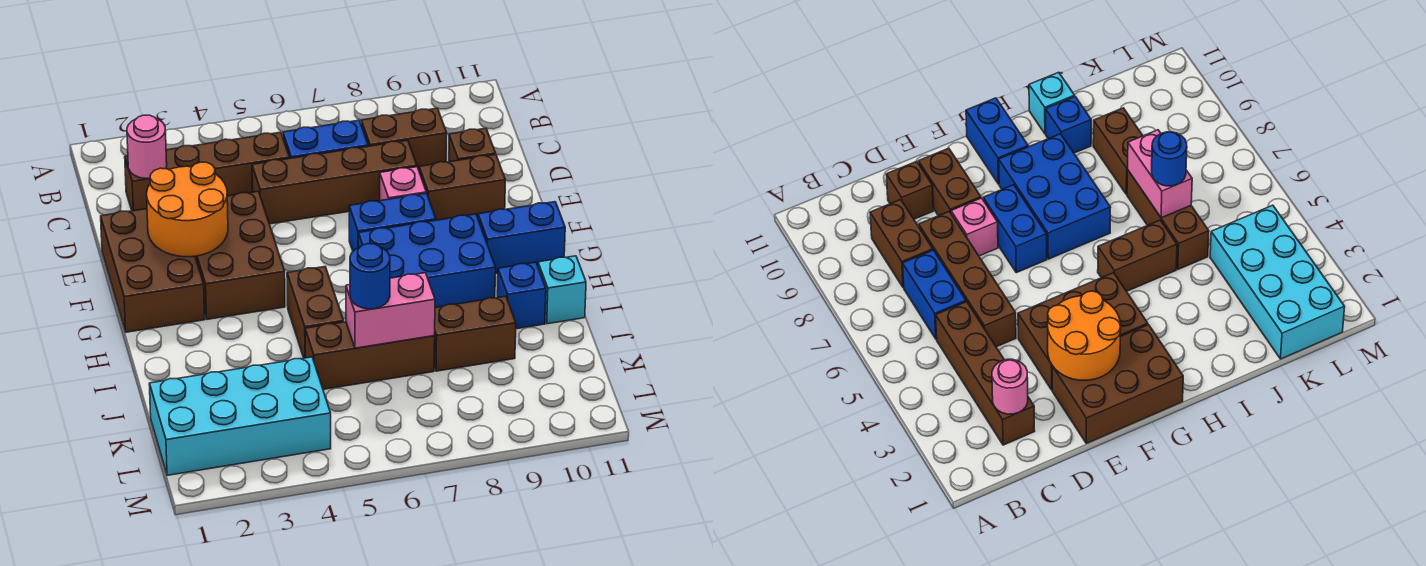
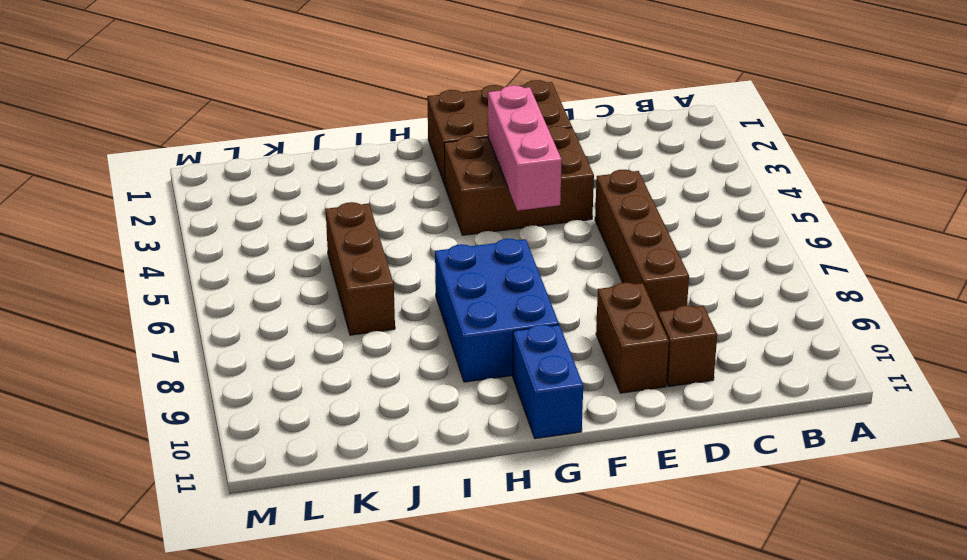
pink brick F3:F5 level 2 -> orange round brick E2:F3 level 2
none -> brown brick C2:C5 level 1
none -> blue brick C6:C7 level 1
none -> brown brick C8:C9 level 1

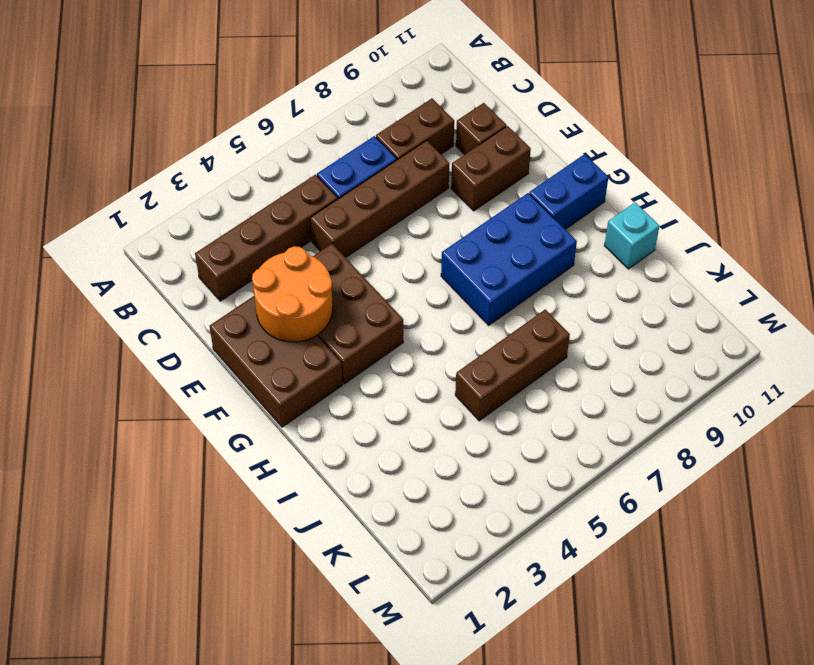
none -> pink brick E8 level 1
none -> blue brick F7:F8 level 1
none -> brown brick H5:I5 level 1

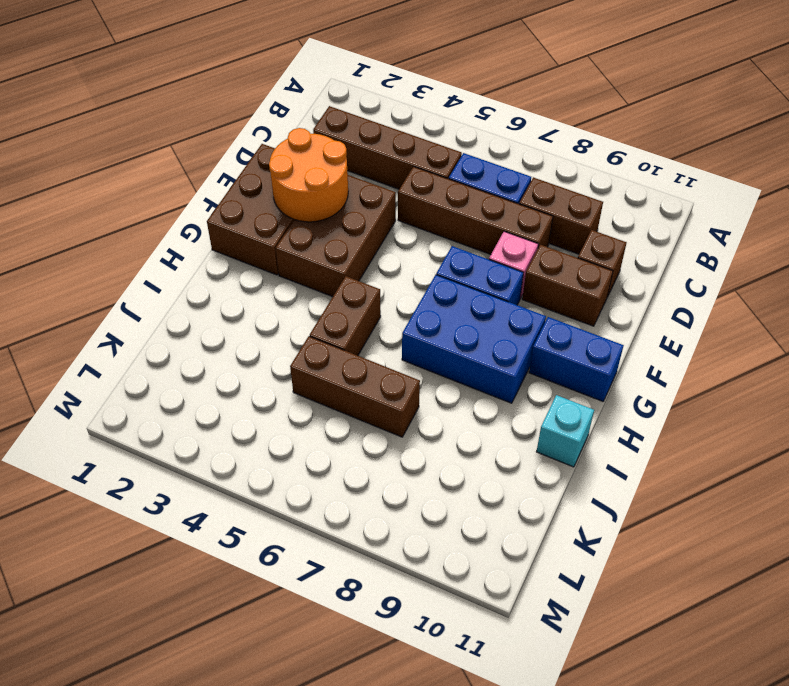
none -> blue brick I10 level 1
none -> brown brick J8:J9 level 1
none -> cyan brick K1:L4 level 1

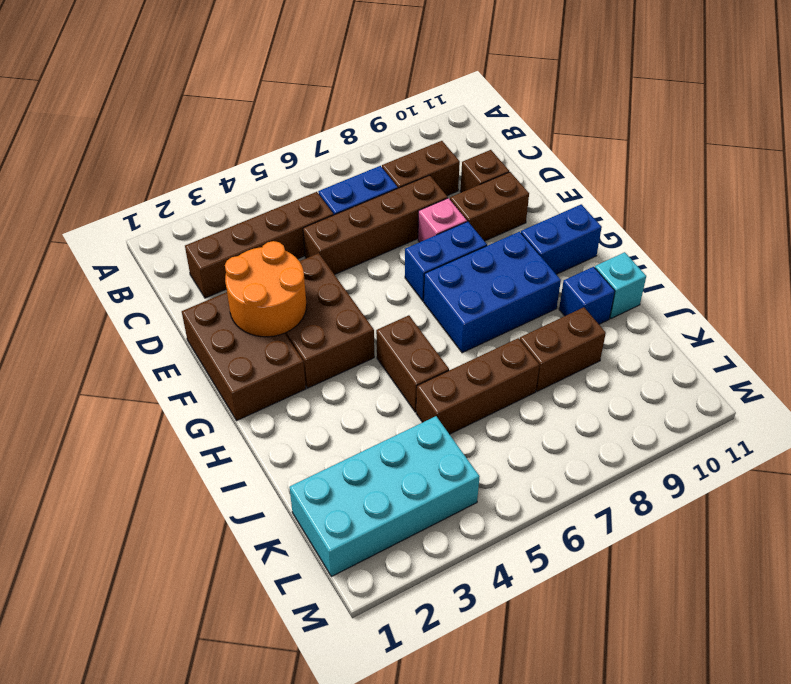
none -> pink round brick C2 level 2
none -> pink brick J6:J7 level 2
none -> blue round brick J6 level 3

